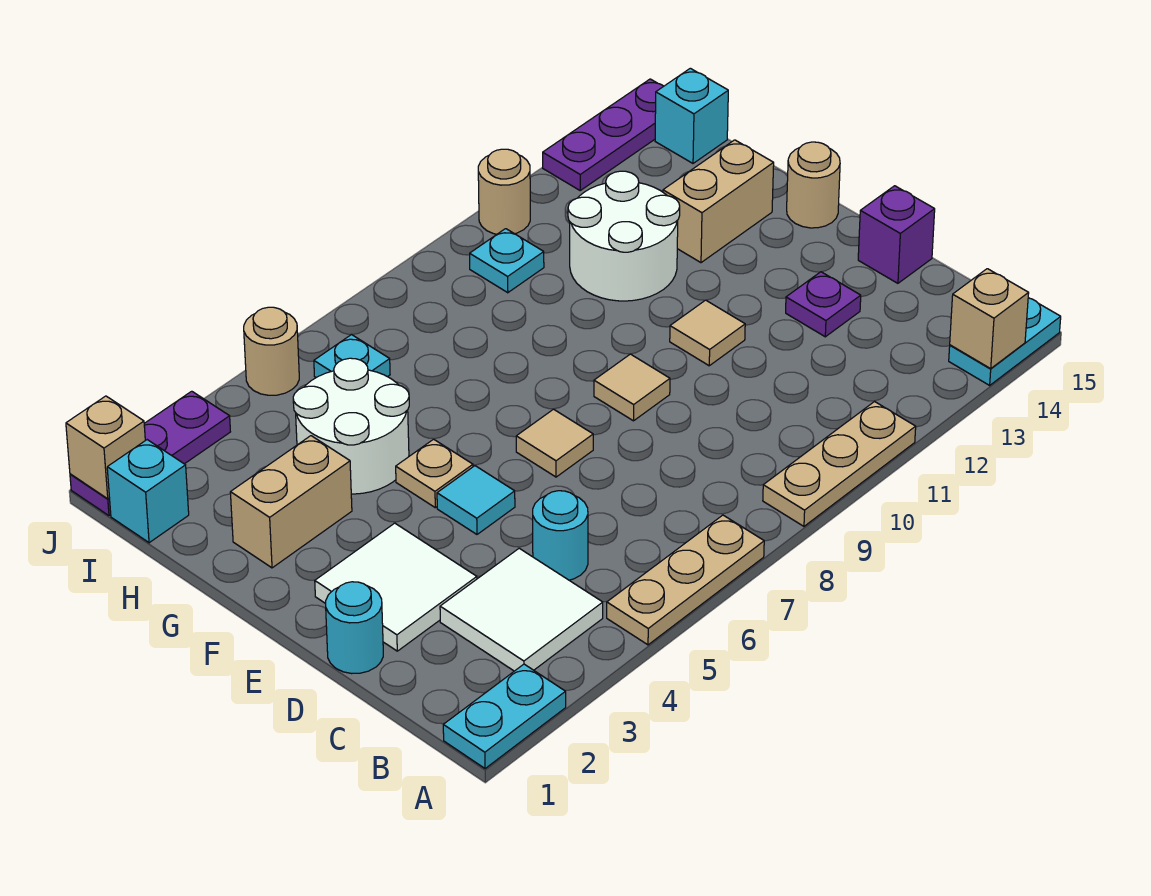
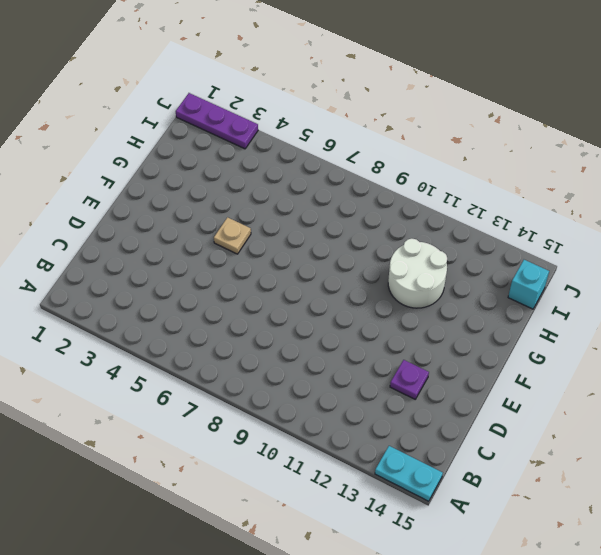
none -> cyan plate A1:A2 level 1
none -> tan plate A5:A7 level 1
none -> tan plate A9:A11 level 1
none -> white tile B3:C4 level 1

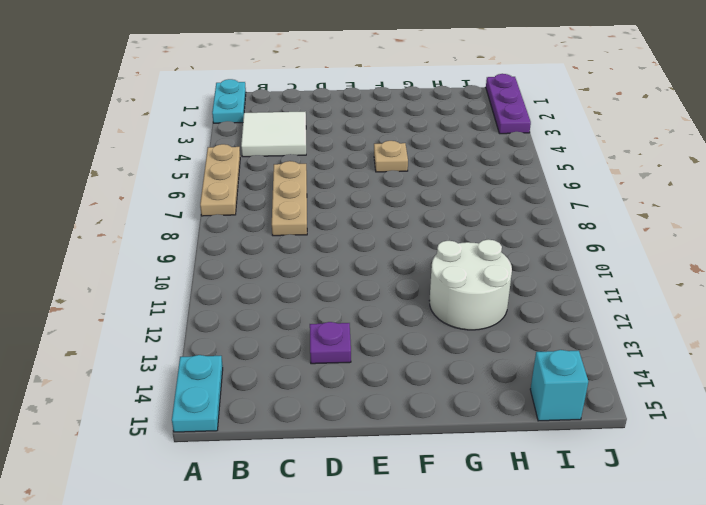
tan plate C6:C8 level 1 -> tan plate A9:A11 level 1
none -> cyan round brick C5 level 1
none -> cyan round brick D1 level 1
none -> white tile D2:E3 level 1
none -> purple brick D15 level 1

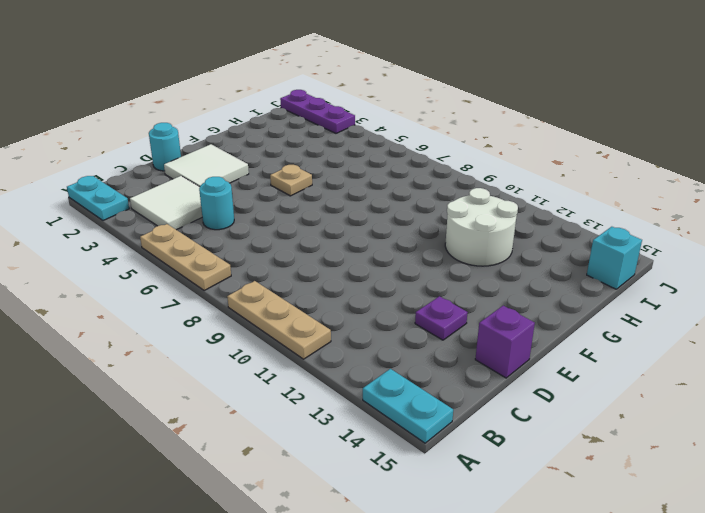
none -> cyan tile E5 level 1
none -> tan tile E7 level 1
none -> tan tile E9 level 1
none -> tan tile E11 level 1

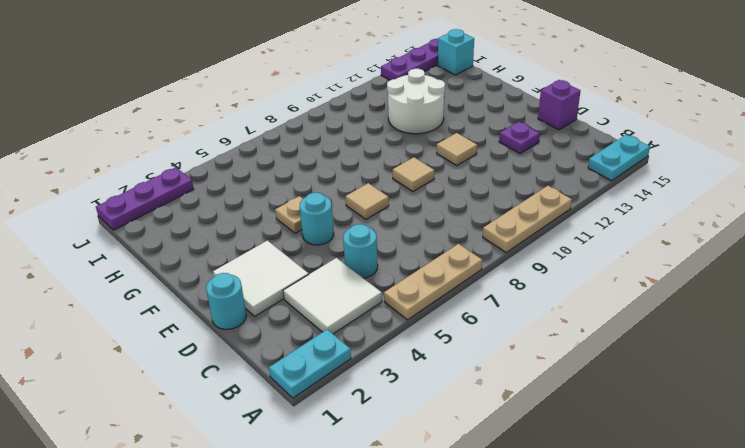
cyan round brick E5 level 1 -> cyan tile E5 level 1
none -> tan round brick F15 level 1
none -> tan brick G2:G3 level 1
none -> white round brick G4:H5 level 1
none -> tan brick G13:G14 level 1

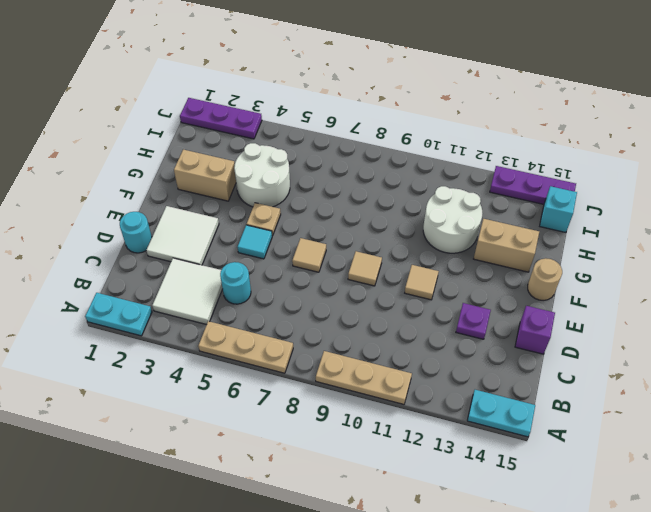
none -> cyan brick I1 level 1
none -> cyan plate I6 level 1
none -> cyan plate I10 level 1
none -> tan round brick J5 level 1

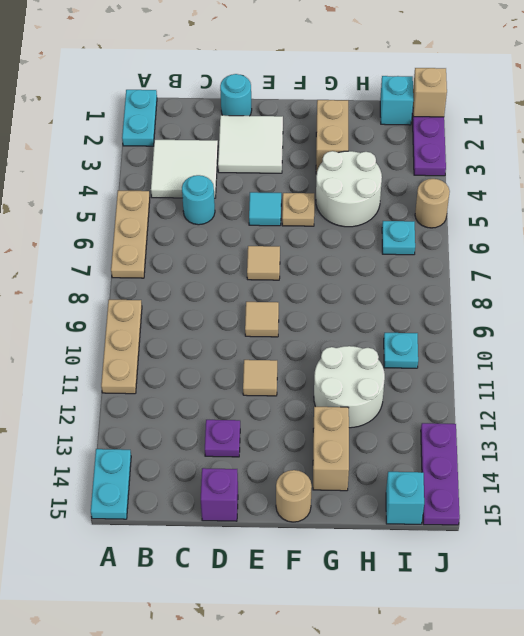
none -> tan round brick J11 level 1
none -> tan brick A14 level 2

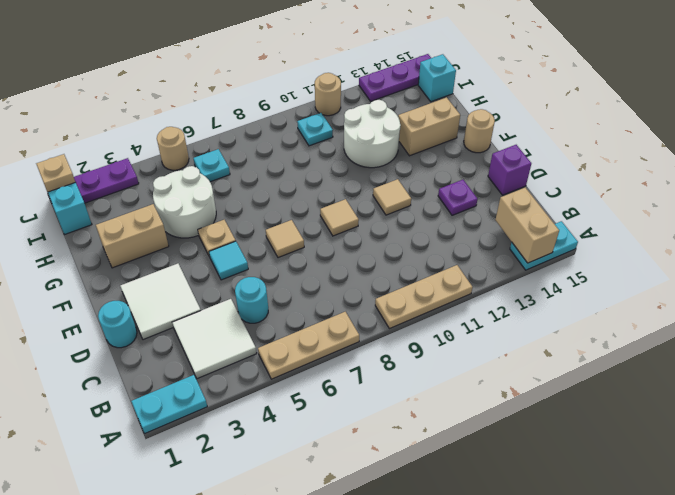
tan brick A14:B14 level 2 -> tan brick A14 level 2

